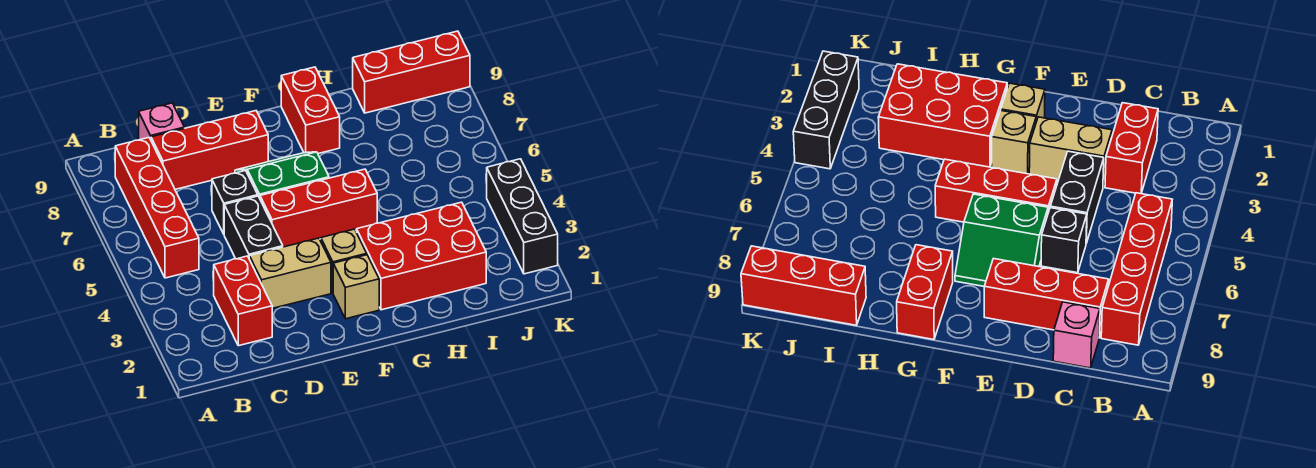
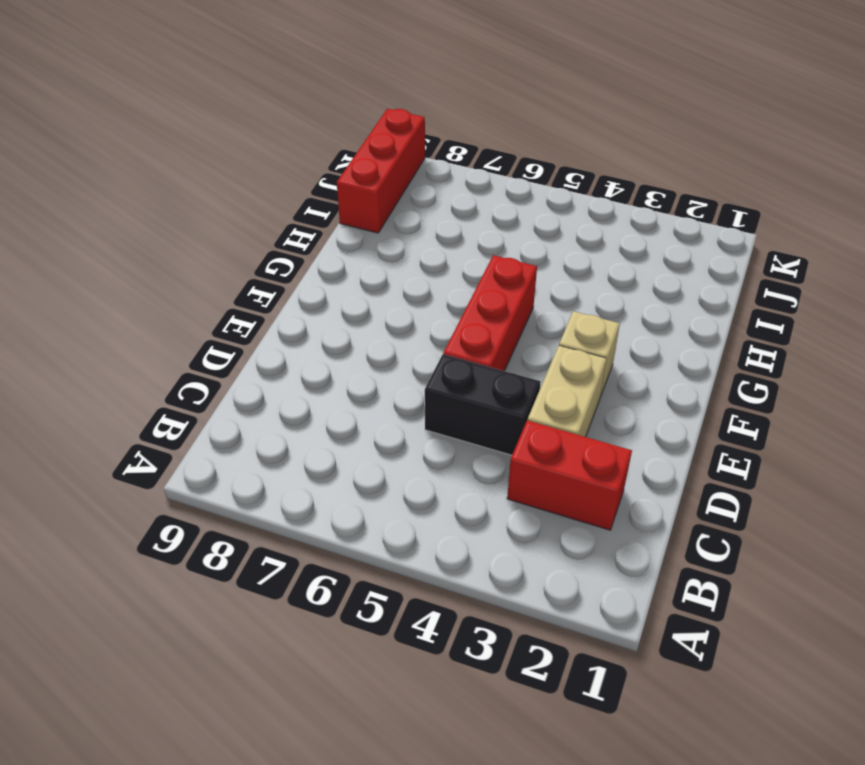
none -> red brick B5:B8 level 1
none -> red brick C8:E8 level 1
none -> pink brick C9 level 1

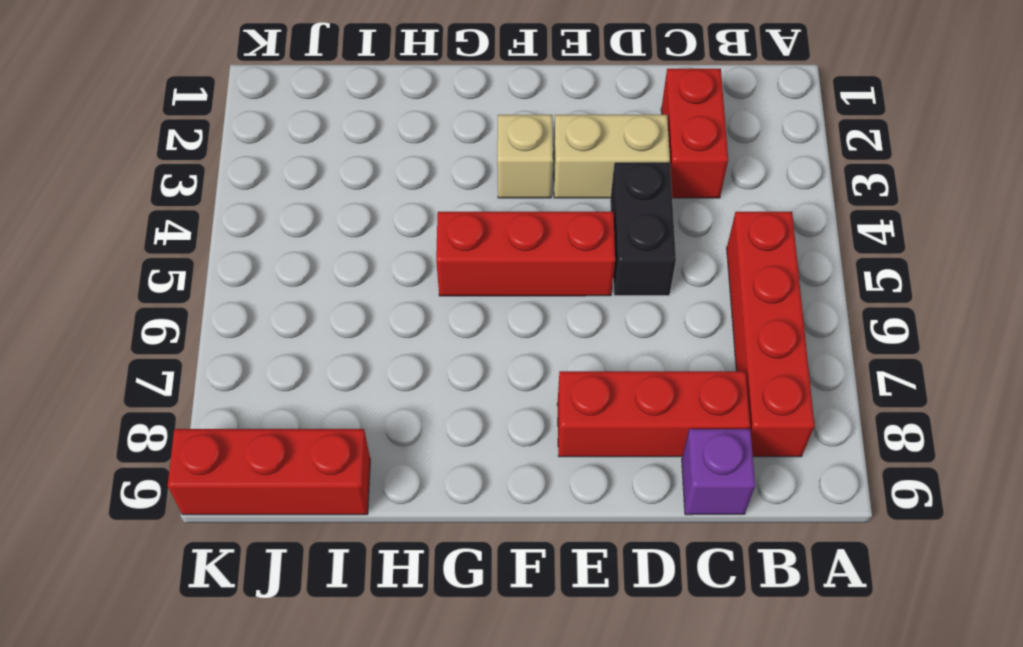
purple brick C9 level 1 -> pink brick C9 level 1
none -> black brick D6 level 1
none -> green slope E6:F7 level 1 top 6
none -> tan brick F2 level 1

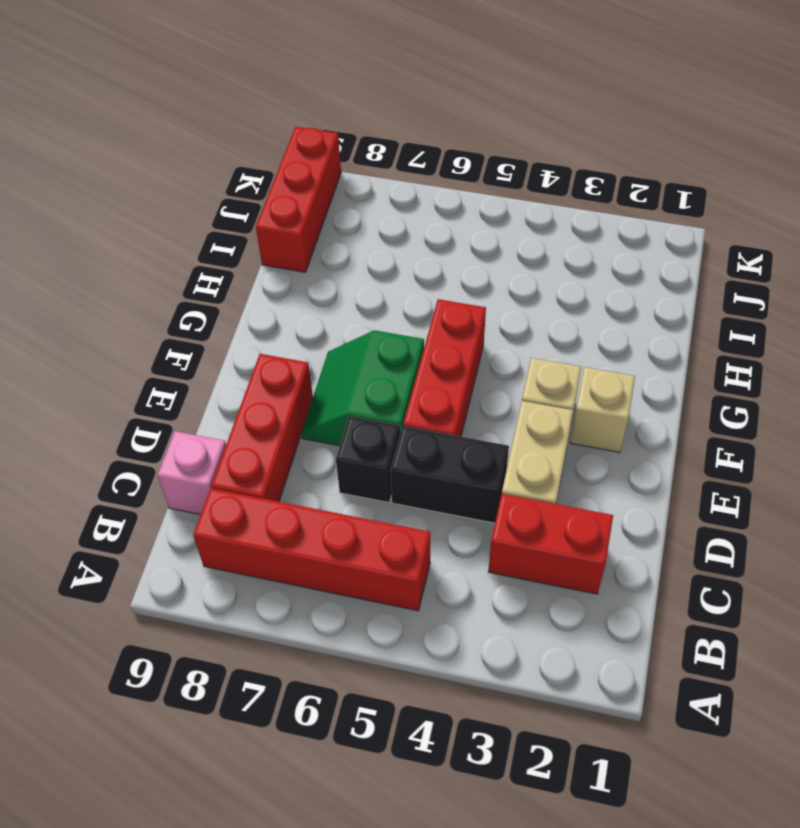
none -> red brick G2:I3 level 1
none -> red brick G8:G9 level 1
none -> black brick K2:K4 level 1

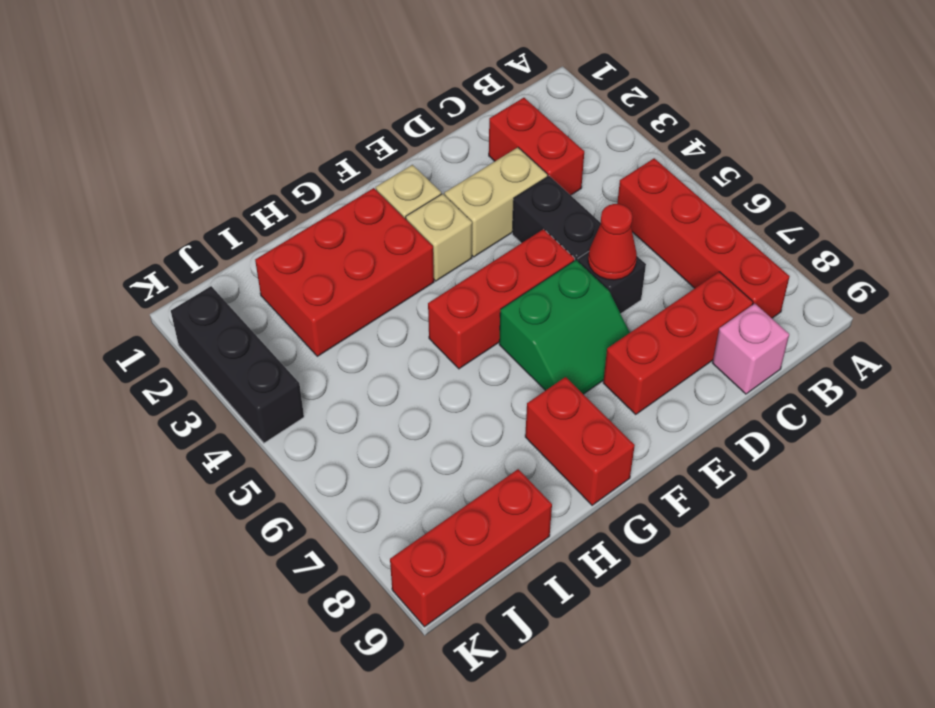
red cone D6 level 2 -> none

